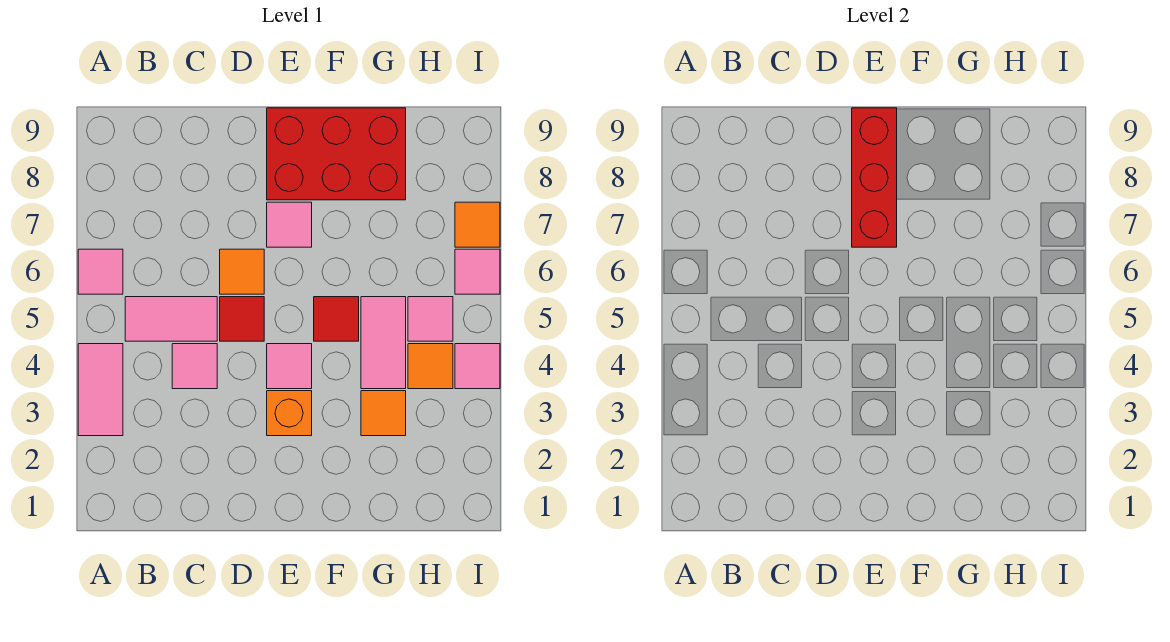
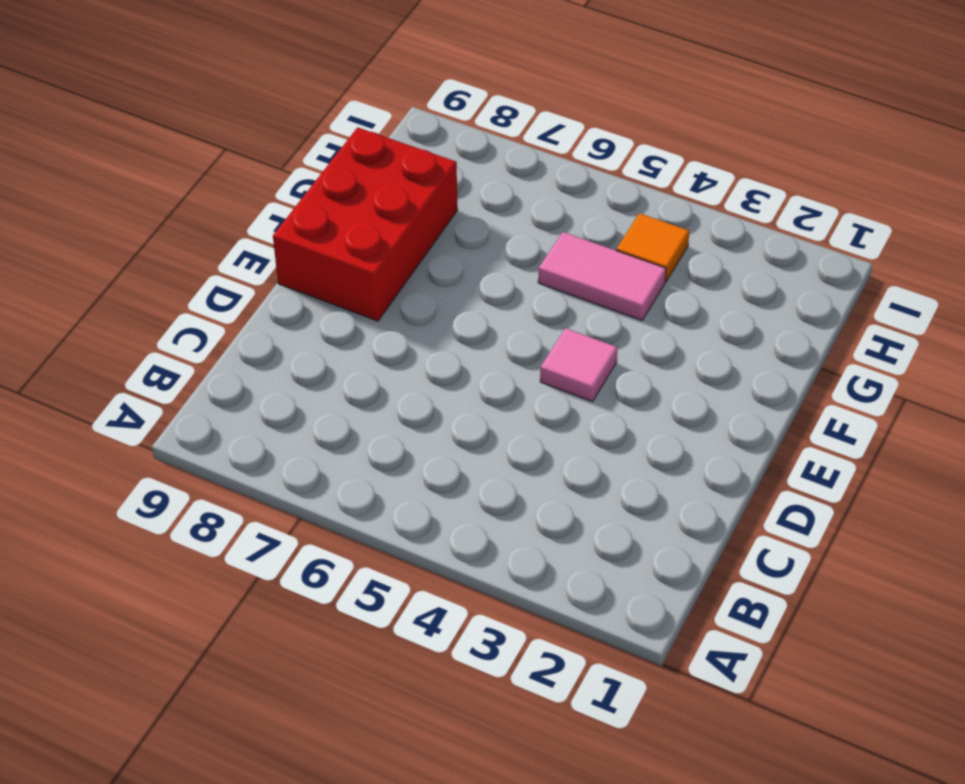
none -> pink tile A3:A4 level 1
none -> pink tile A6 level 1
none -> pink tile B5:C5 level 1

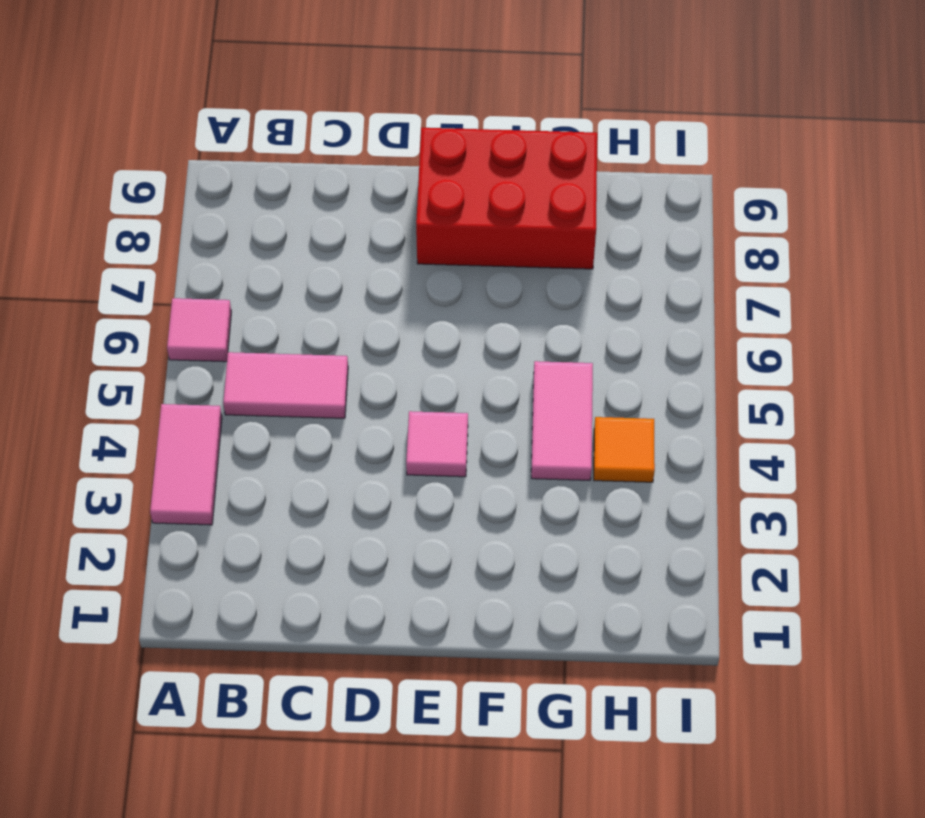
none -> pink tile C4 level 1
none -> red tile D5 level 1
none -> orange tile D6 level 1

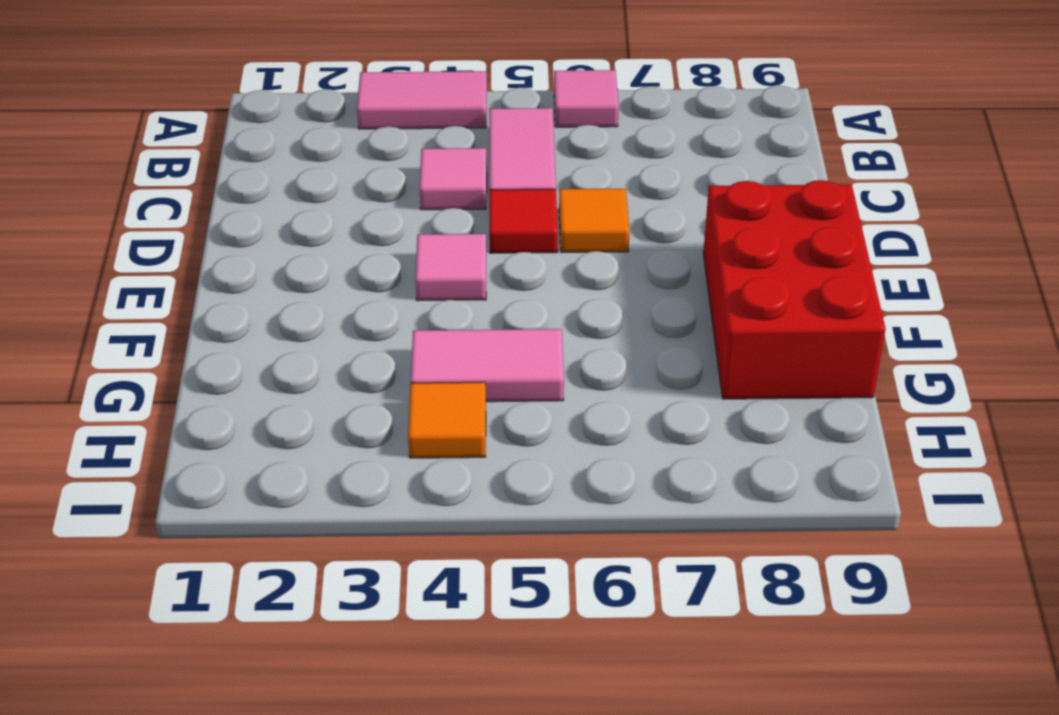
none -> orange brick E3 level 1
none -> pink tile E7 level 1
none -> red tile F5 level 1

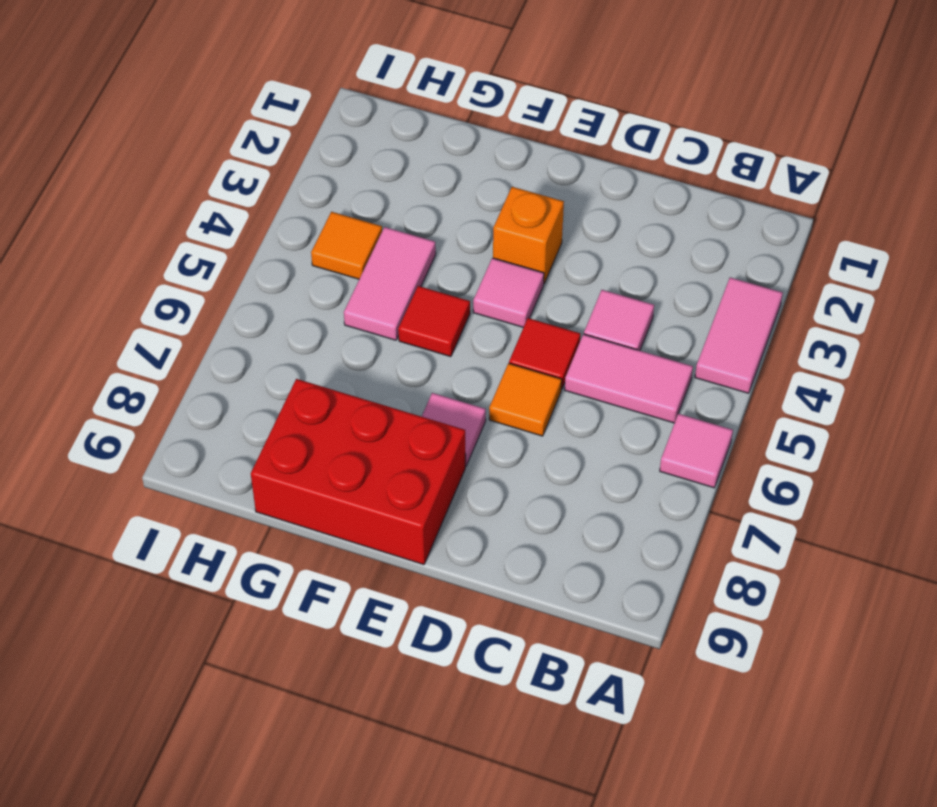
none -> orange tile G3 level 1
none -> pink tile H5 level 1
none -> pink tile I4 level 1

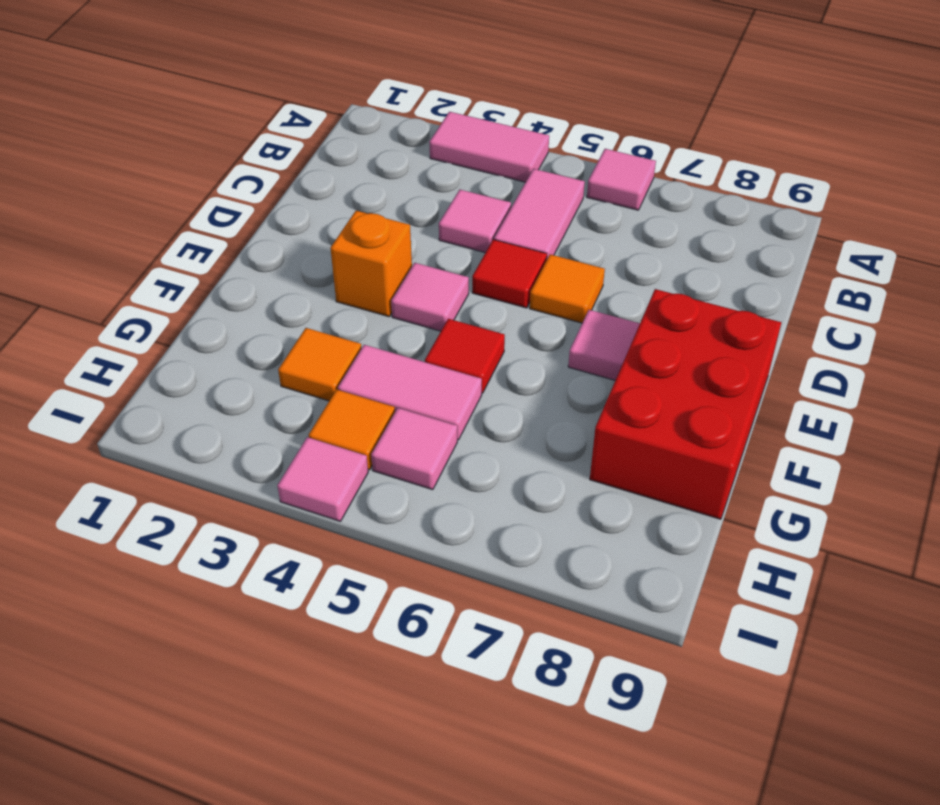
none -> pink tile I6 level 1
none -> orange tile I7 level 1
none -> red brick E7:E9 level 2

